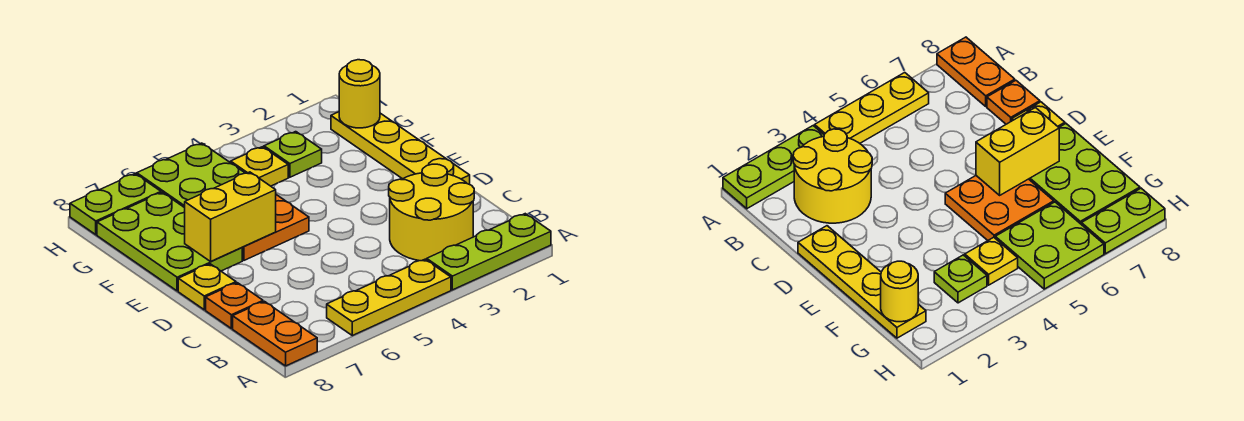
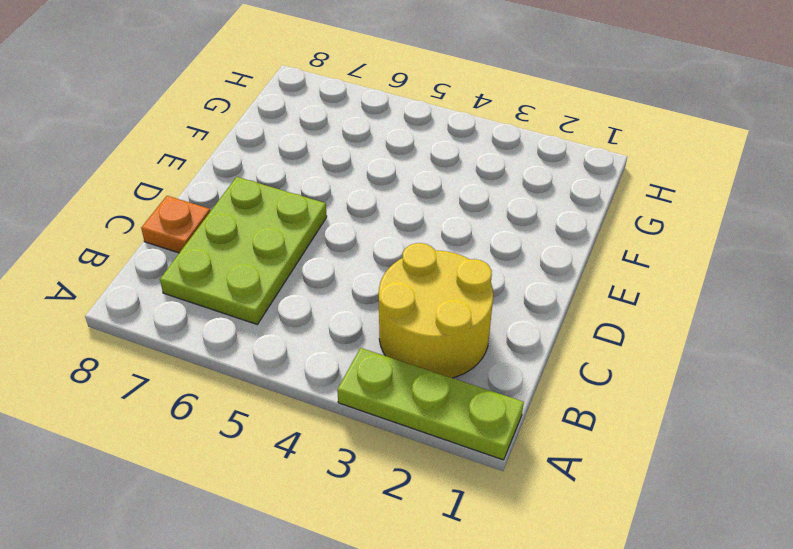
lime plate B6:D7 level 1 -> lime plate E7:G8 level 1
none -> yellow plate A4:A6 level 1
none -> orange plate A8:B8 level 1
none -> yellow plate D1:G1 level 1

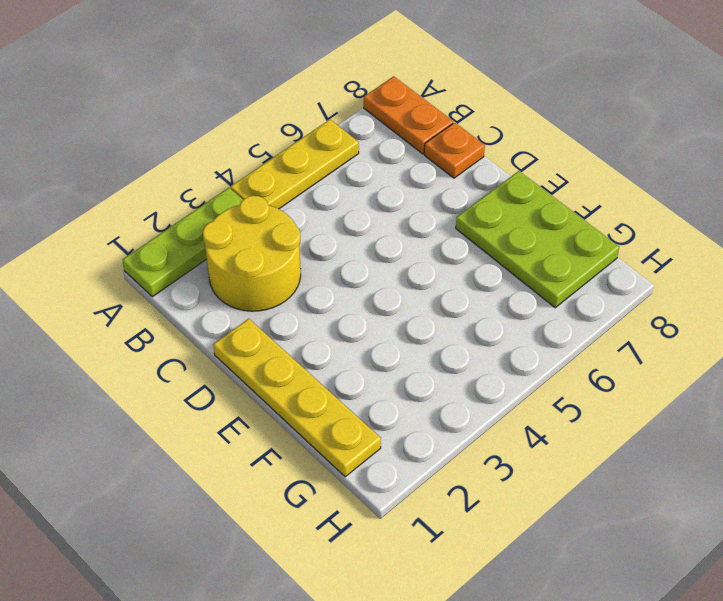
none -> yellow plate D8 level 1
none -> orange plate E5:F6 level 1
none -> lime plate G3 level 1

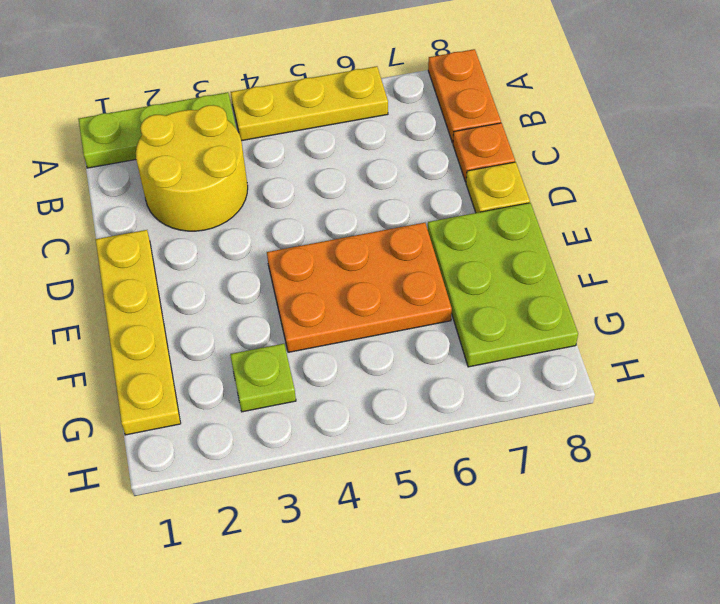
orange plate E4:F6 level 1 -> orange plate E5:F6 level 1
none -> yellow plate G4 level 1
none -> lime plate G5:H6 level 1
none -> lime plate H7:H8 level 1

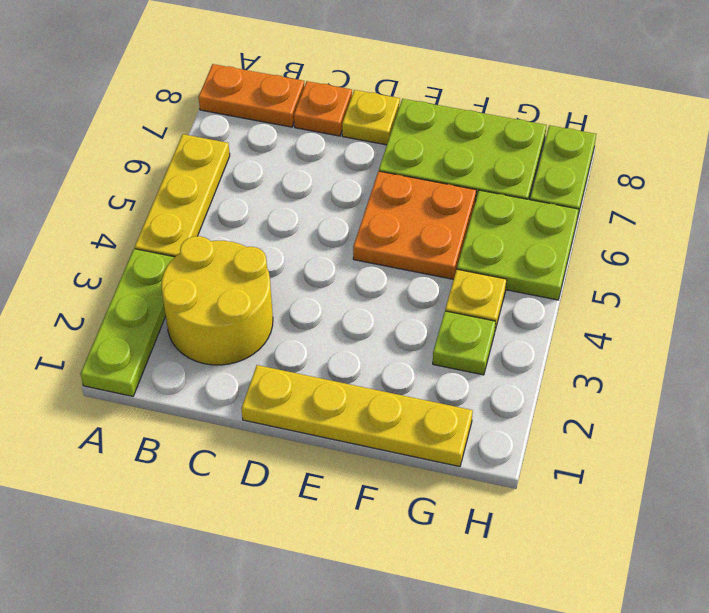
none -> yellow brick E6:E7 level 2
none -> yellow round brick G1 level 2

